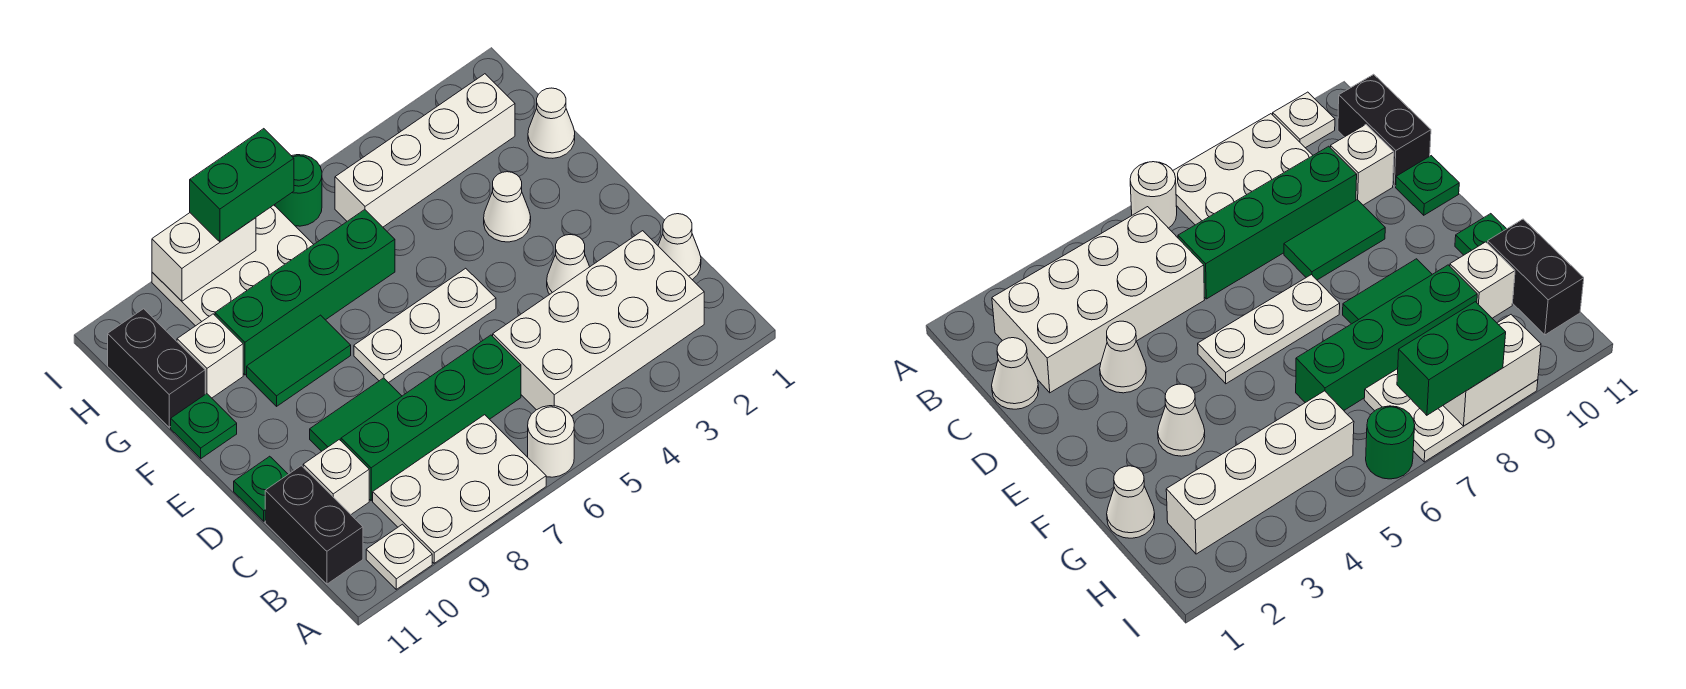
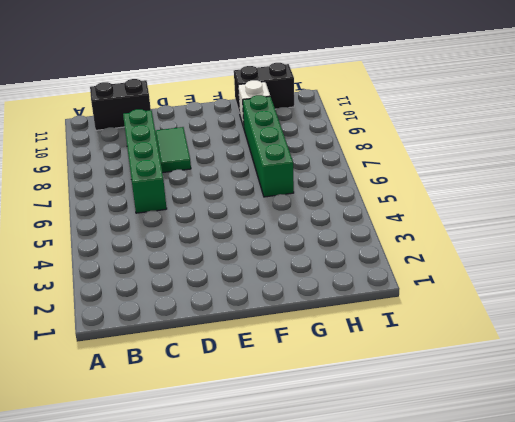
none -> white round brick A6 level 1
none -> white plate A7:B9 level 1
none -> white plate A10 level 1

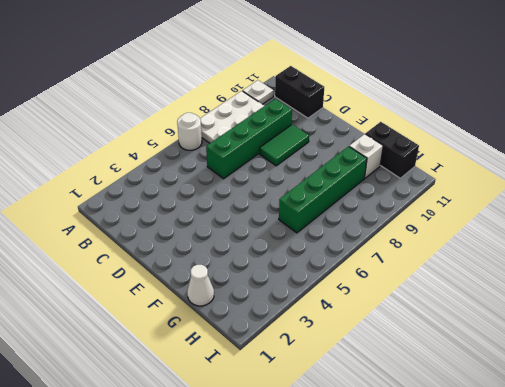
none -> white brick B2:C5 level 1
none -> white cone C1 level 1
none -> white brick C10 level 1

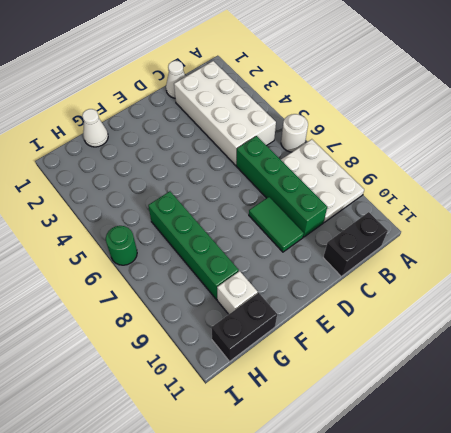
none -> white plate A10 level 1
none -> white brick C10 level 1
none -> white cone D3 level 1

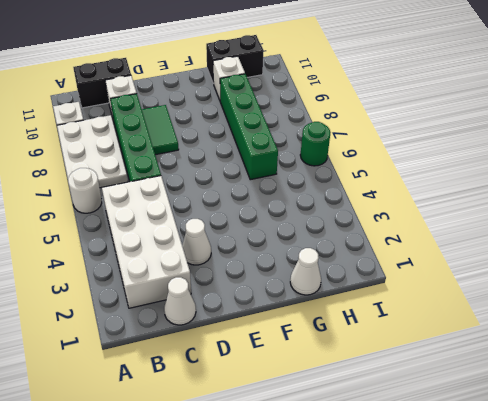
none -> green plate D11 level 1
none -> white plate E5:E7 level 1
none -> white cone F3 level 1

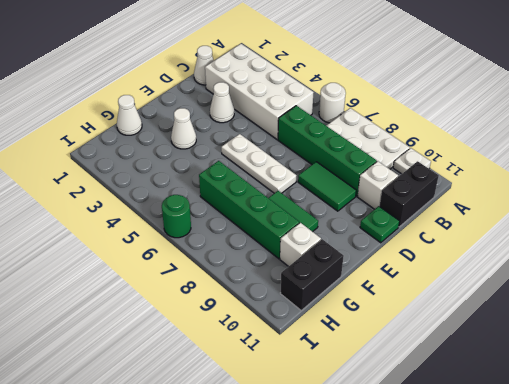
none -> green plate F11 level 1
none -> white brick H2:H5 level 1
none -> white plate H7:I9 level 1

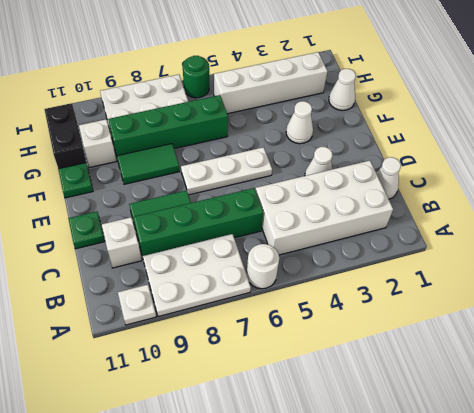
none -> black brick B11:C11 level 1
none -> white brick I8:I9 level 2
none -> green brick I7:I8 level 3

